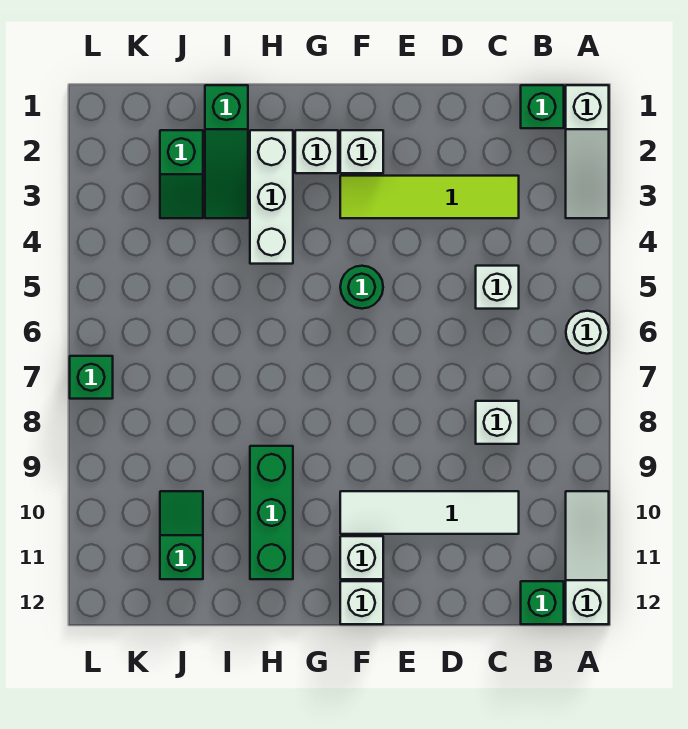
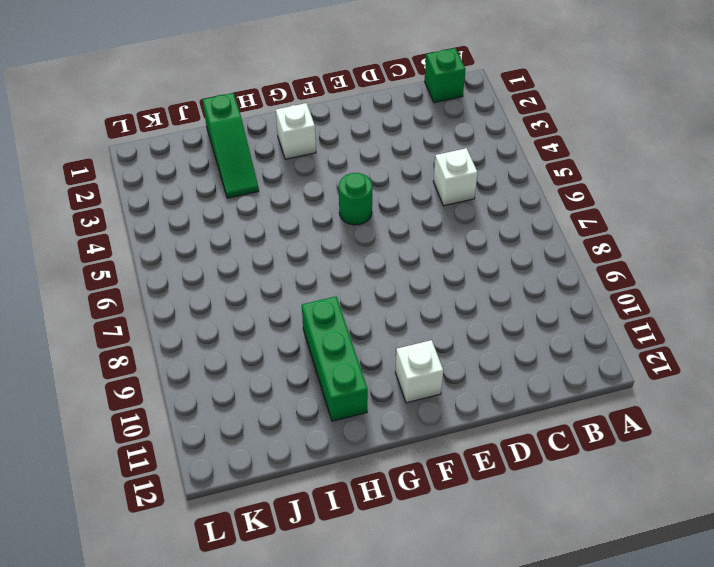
none -> white slope A1:A3 level 1 top 1
none -> white round brick A6 level 1
none -> white slope A10:A12 level 1 top 12

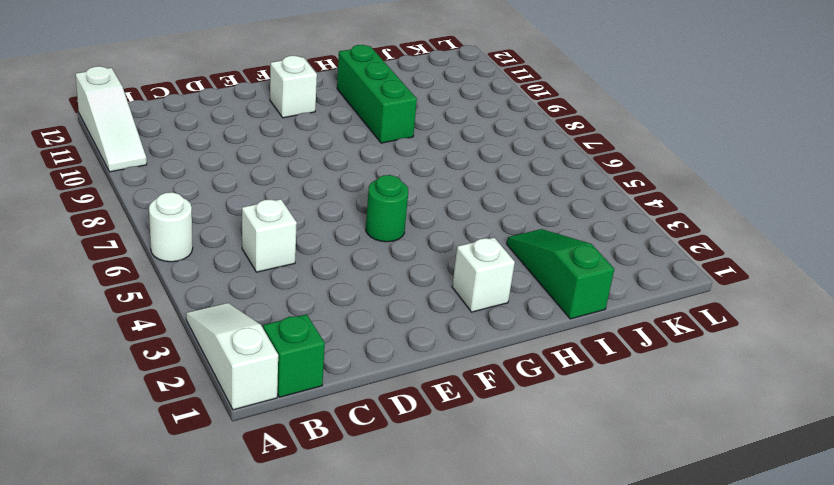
none -> green brick B12 level 1
none -> lime tile C3:F3 level 1
none -> white brick C8 level 1

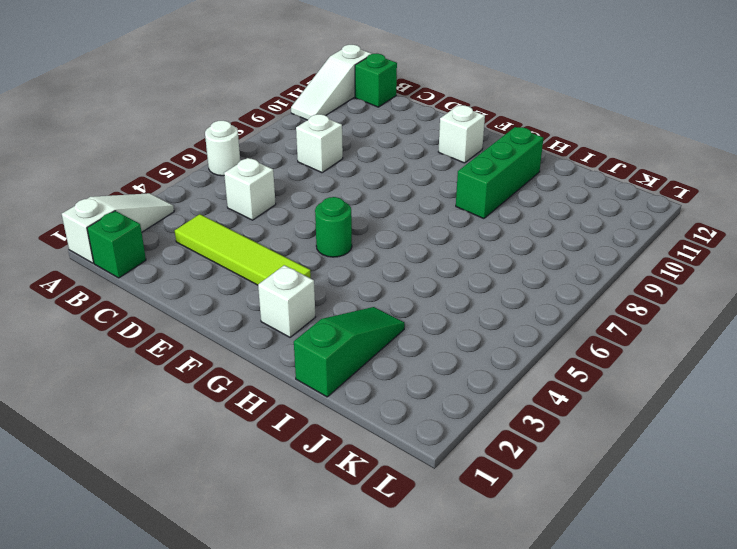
none -> white tile C10:F10 level 1
none -> white brick F2 level 1
none -> white brick F12 level 1

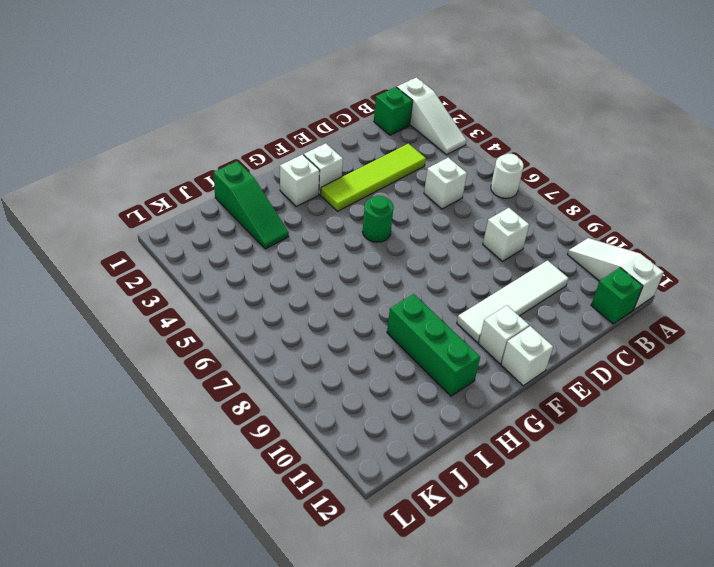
none -> white brick H2:H4 level 1
none -> green slope J2:J3 level 1 top 2
none -> green slope J10:J11 level 1 top 11

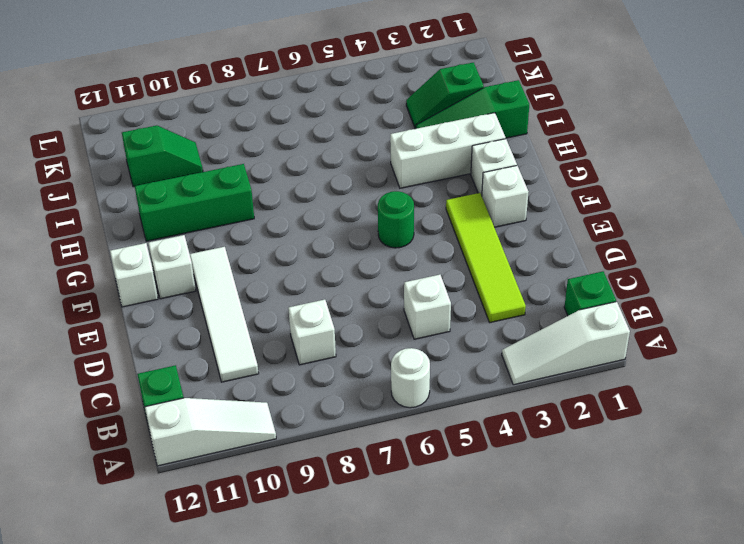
none -> green brick L7 level 1

